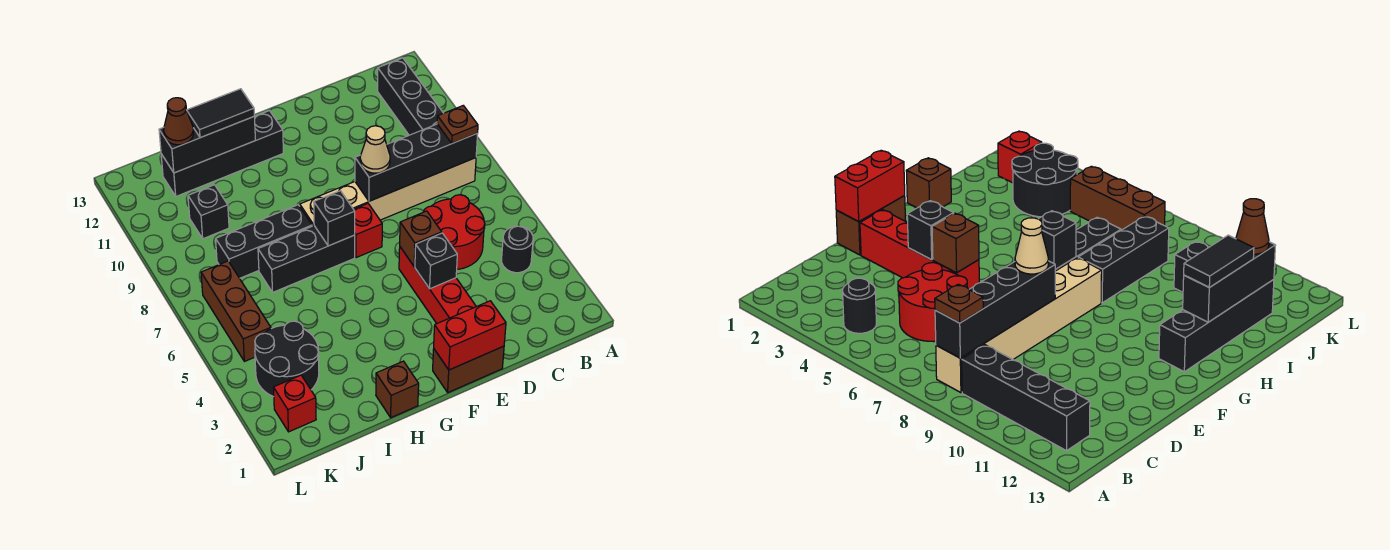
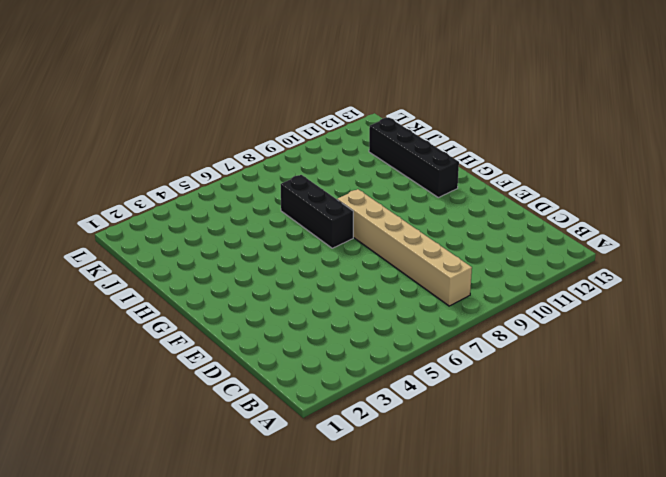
none -> black round brick B4 level 1
none -> black brick B9:B12 level 1
none -> red round brick C5:D6 level 1

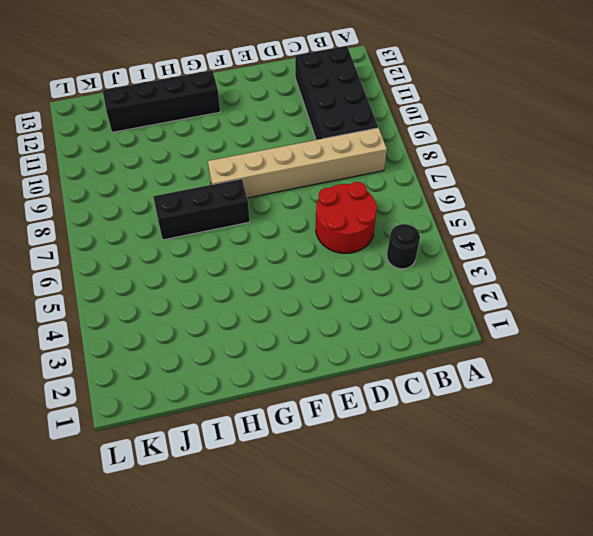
black brick B9:C12 level 1 -> black brick B9:B12 level 1
none -> brown brick E1:F1 level 1
none -> red brick E2:E5 level 1
none -> red brick F7 level 1

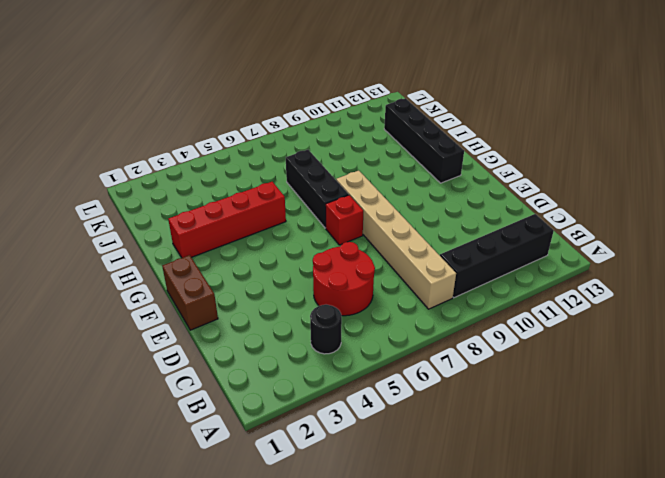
red brick H2:H5 level 1 -> red brick E2:E5 level 1
none -> brown brick H1 level 1
none -> black brick H8:J8 level 1
none -> black round brick J3:K4 level 1

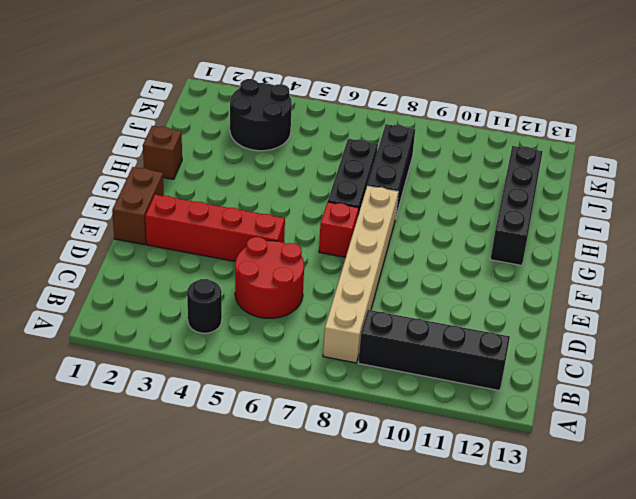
none -> black brick J10 level 1
none -> red brick K2 level 1
none -> brown brick K5:K7 level 1

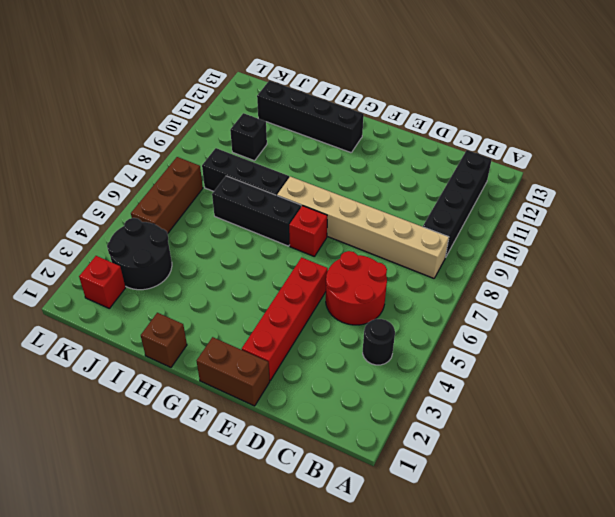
none -> black brick B8:E8 level 2
none -> red brick E1:F1 level 2
none -> black brick E4 level 2

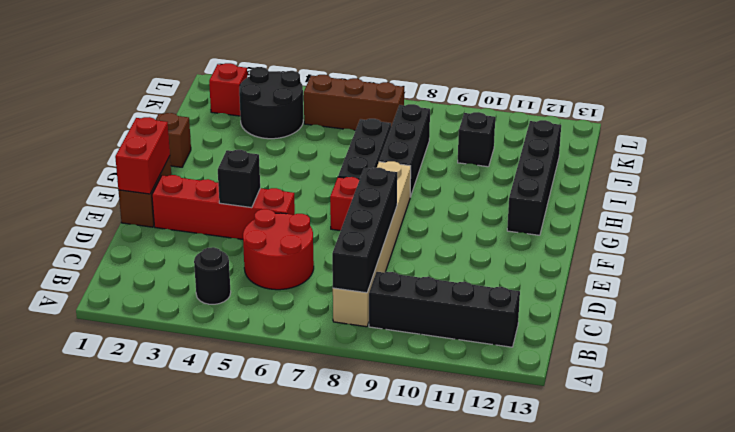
none -> brown brick E5 level 2
none -> black brick G7 level 2
none -> black brick H12:J12 level 2

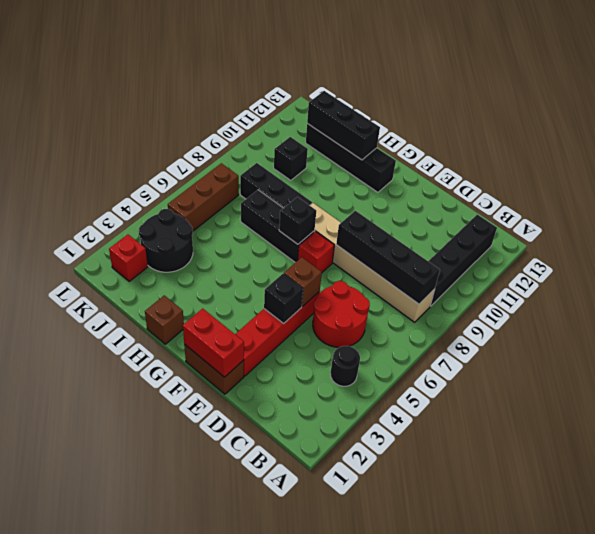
none -> brown plate B8 level 3
none -> tan cone E8 level 3
none -> black tile H12:I12 level 3

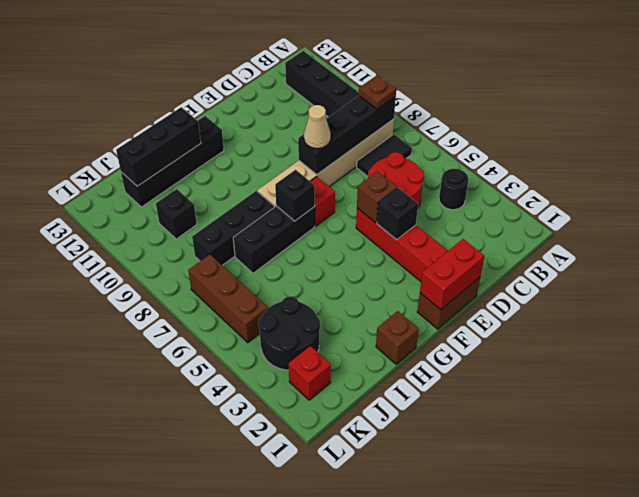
black tile B7:C7 level 1 -> black tile H12:I12 level 3
none -> brown cone J12 level 3

